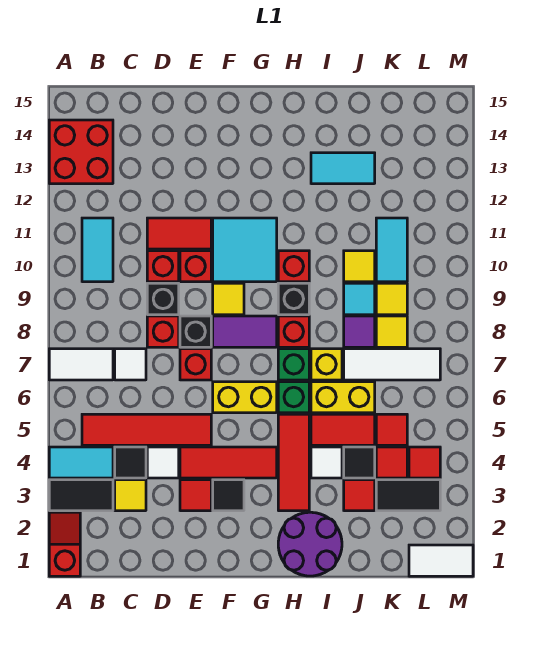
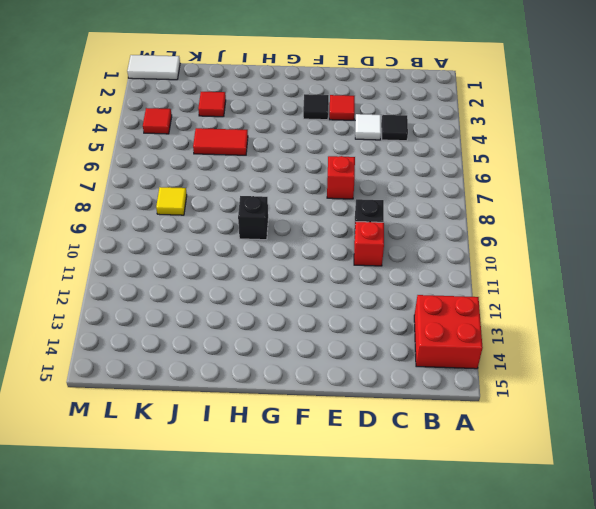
none -> red slope A1:A2 level 1 top 1
none -> black tile A3:B3 level 1
none -> cyan tile A4:B4 level 1
none -> white tile A7:B7 level 1

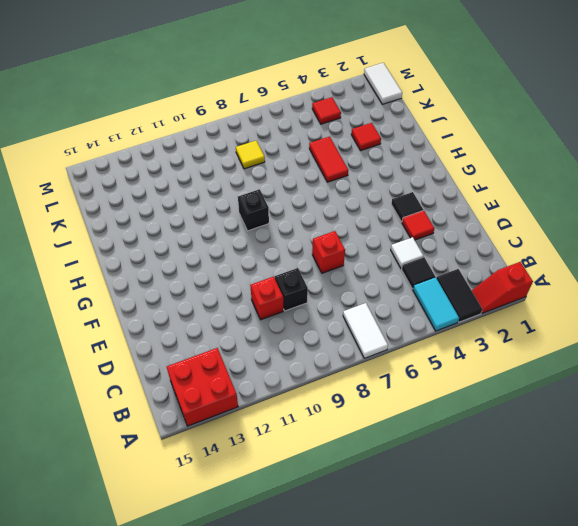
none -> red tile B5:E5 level 1
none -> cyan tile B10:B11 level 1
none -> yellow tile C3 level 1
none -> white tile C7 level 1

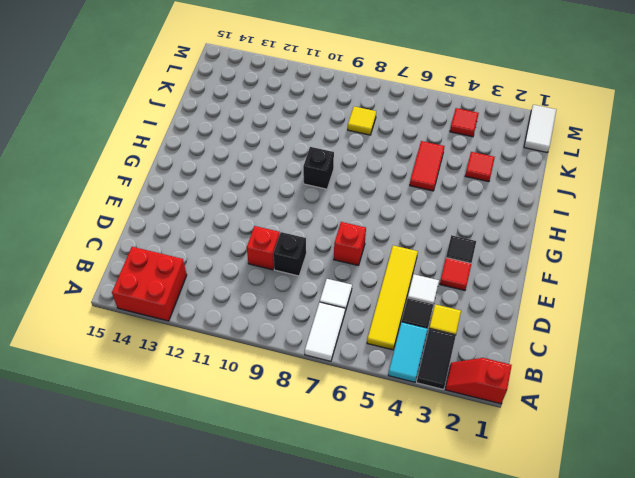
yellow tile B5:E5 level 1 -> red tile B5:E5 level 1
none -> cyan tile B10:B11 level 1
none -> red brick D8 level 1
none -> red tile D11:E11 level 1
none -> red tile E4:G4 level 1

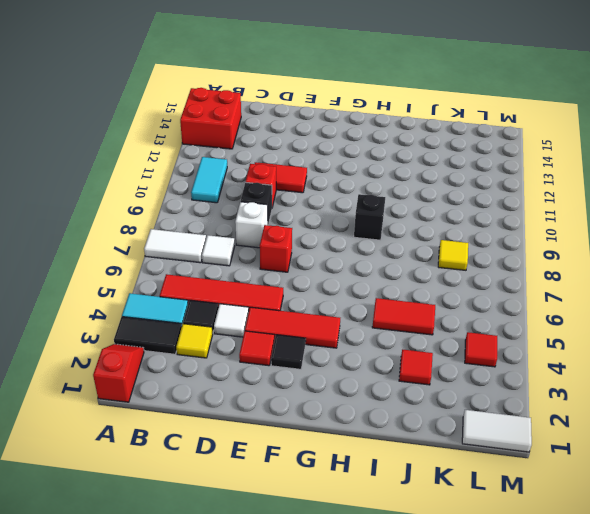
white brick D8 level 1 -> red brick D8 level 1
none -> black brick E8 level 1
none -> red brick E10 level 1
none -> yellow brick F6:G6 level 1
none -> purple tile F8:G8 level 1

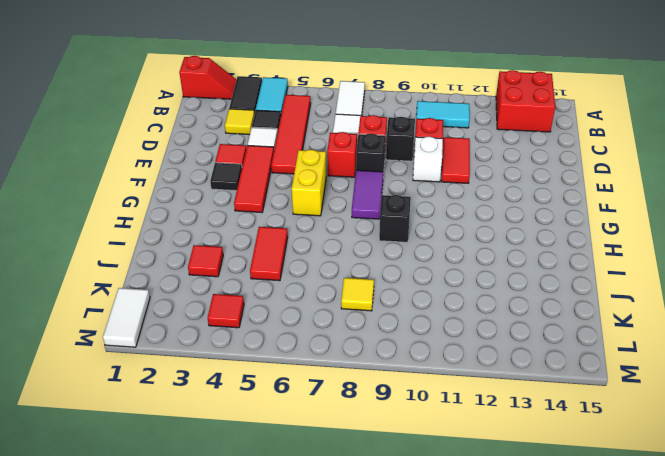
white brick E10 level 1 -> red brick E10 level 1
none -> yellow tile F9 level 1
none -> cyan tile F10:G11 level 1
none -> purple round brick H1:I2 level 1
none -> red tile H3:H5 level 1

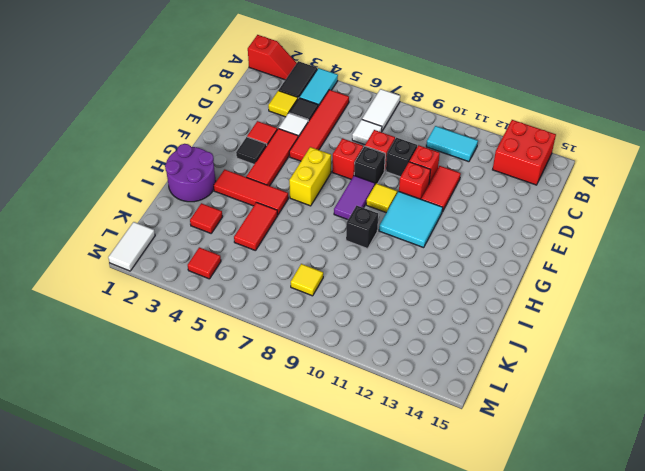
none -> green brick H6 level 1
none -> green brick H7 level 1
none -> red brick H8 level 1
none -> red brick H10 level 1

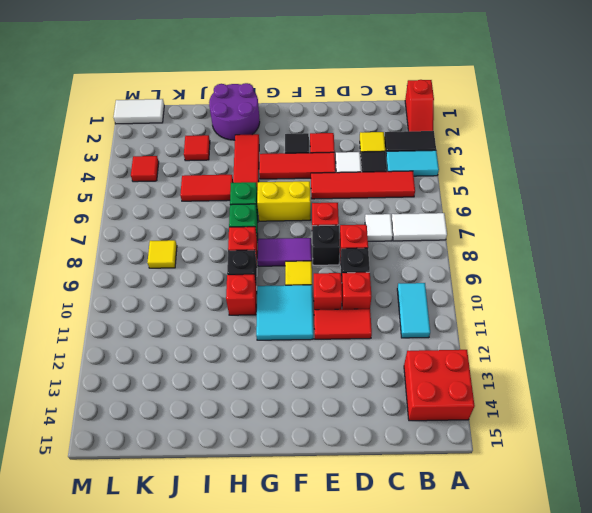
none -> white tile I4 level 1
none -> yellow brick I6:J6 level 1
none -> yellow brick I7 level 1
none -> cyan tile I13:J13 level 1

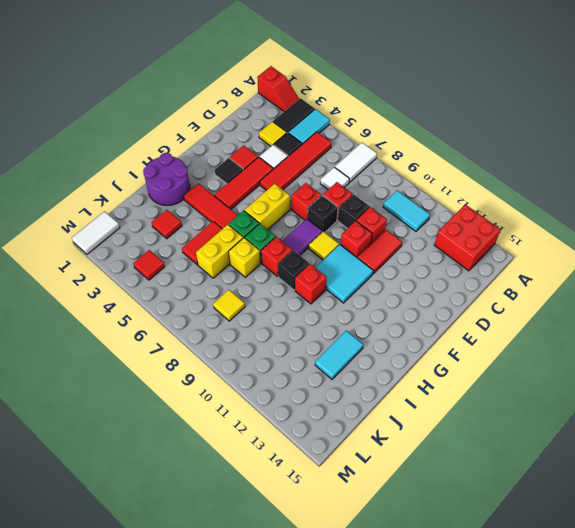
none -> white tile I4 level 1
none -> black tile J4 level 1
none -> white tile J7:L7 level 1
none -> purple tile J8 level 1

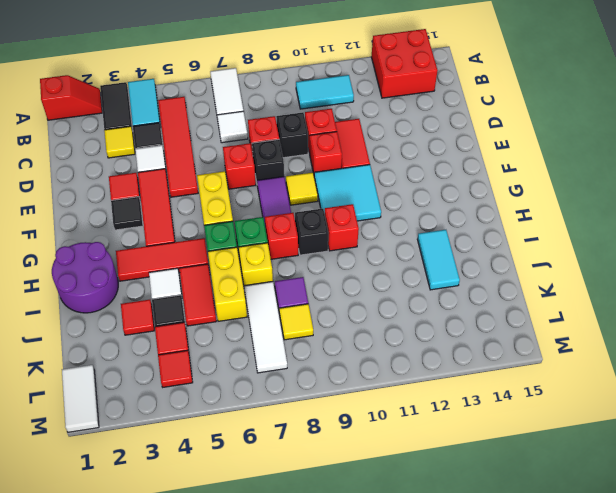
none -> cyan tile J9 level 1
none -> yellow tile J10 level 1
none -> black tile K3:L3 level 1
none -> red tile K5 level 1

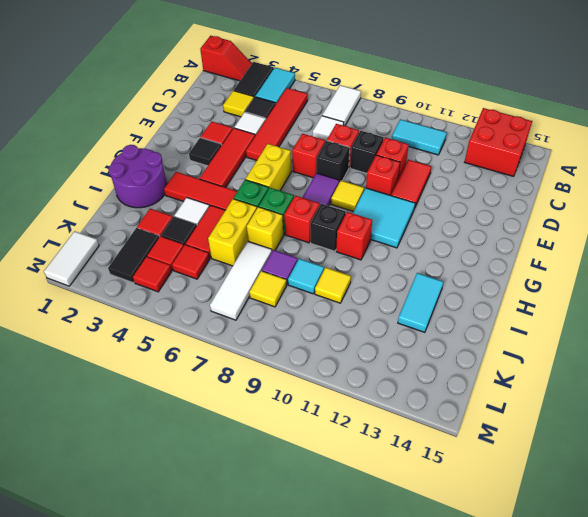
none -> yellow tile K9 level 1
none -> cyan tile K10:K11 level 1

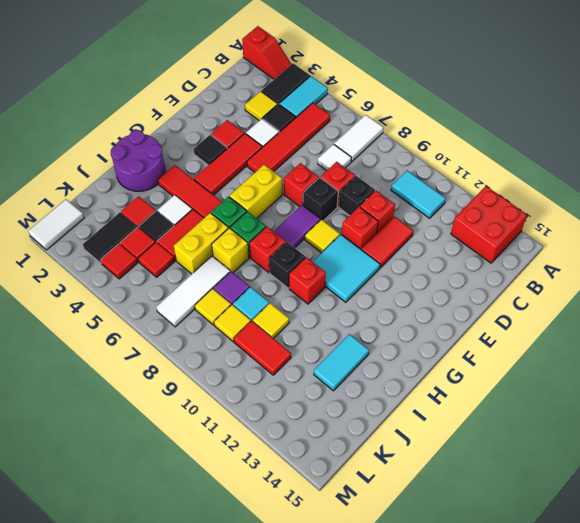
red tile K10:K11 level 1 -> cyan tile K10:K11 level 1

